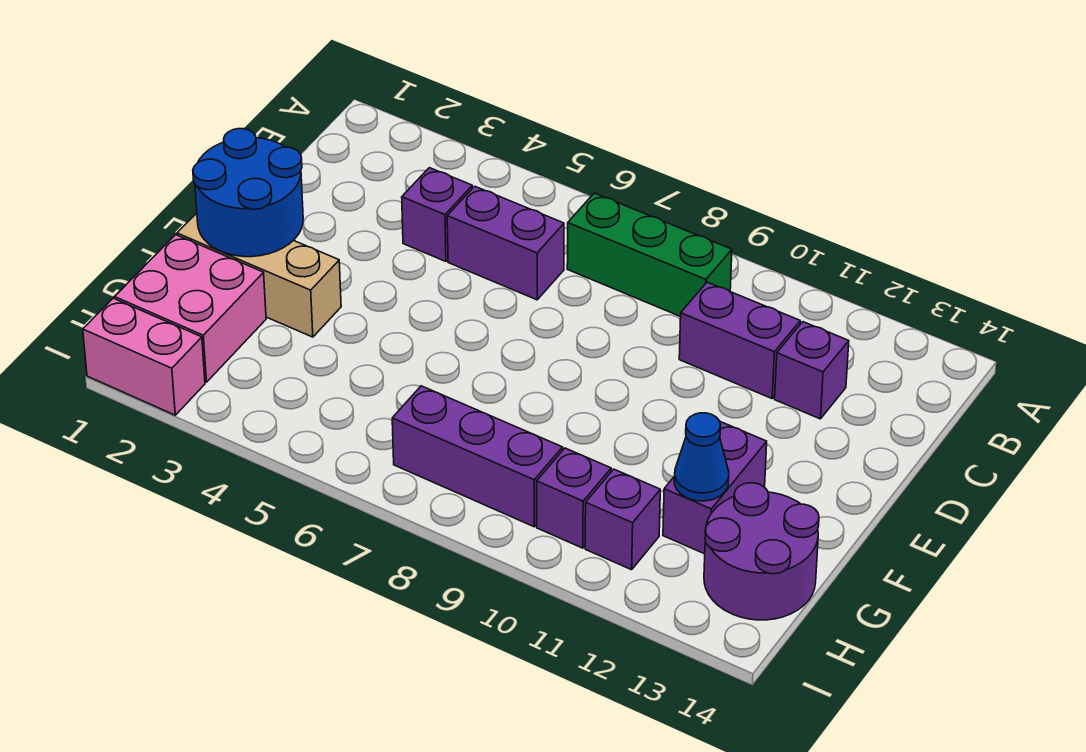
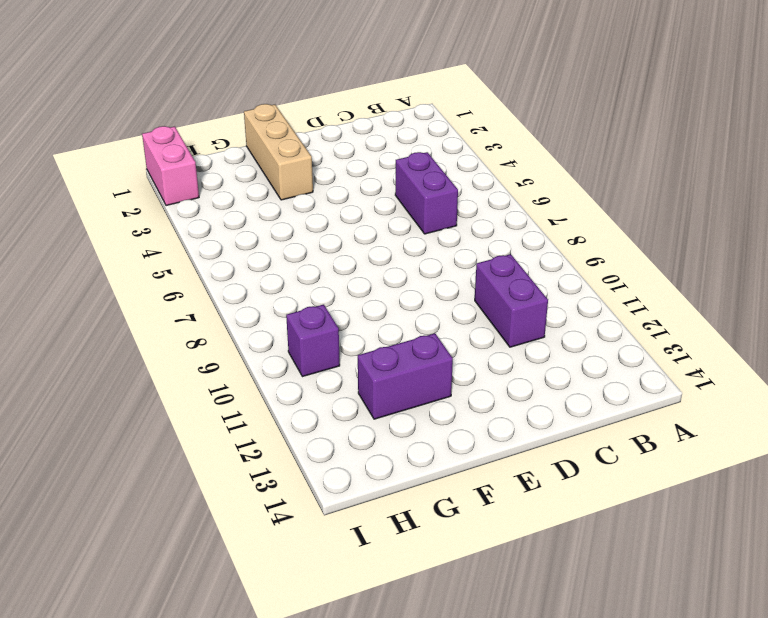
none -> green brick B7:B9 level 1
none -> purple brick C4 level 1
none -> purple brick C12 level 1

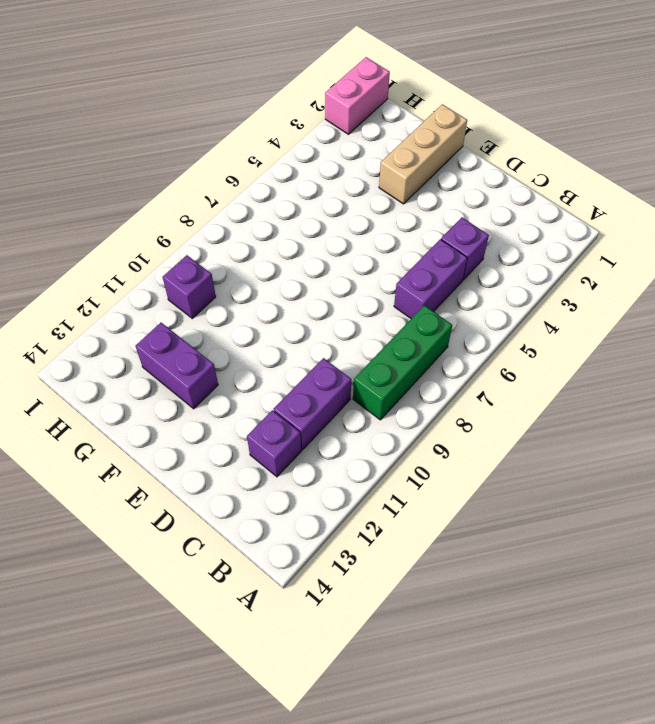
none -> pink brick G1:H2 level 1
none -> purple round brick G13:H14 level 1
none -> purple brick H7:H9 level 1

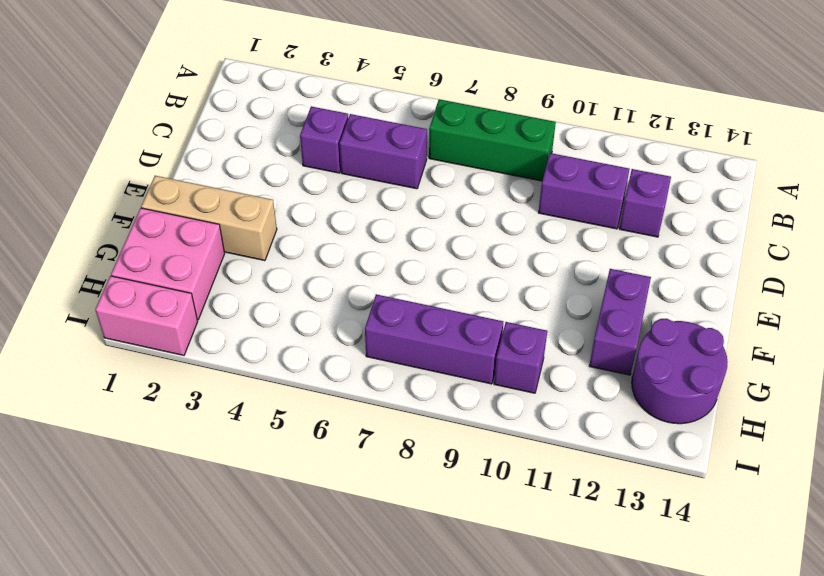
none -> purple brick H11 level 1
none -> blue round brick E1:F2 level 2
none -> blue cone G12 level 2

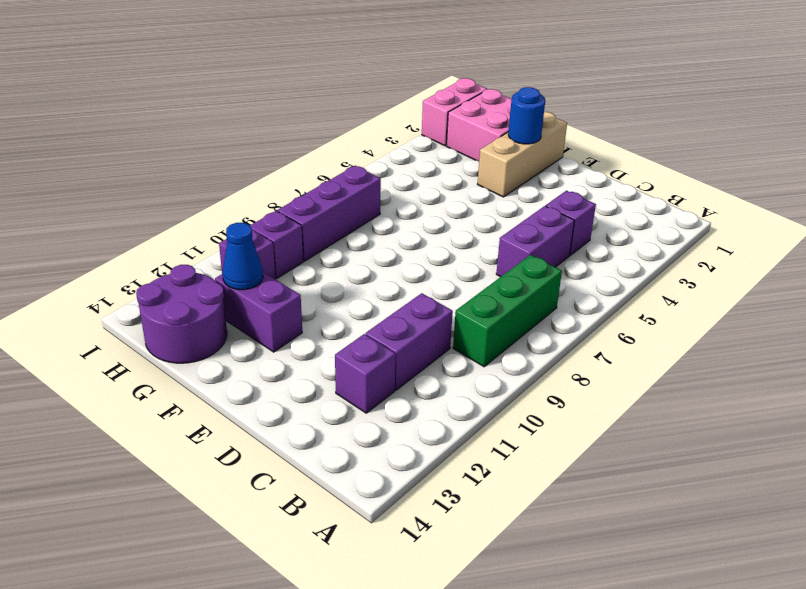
blue round brick F2 level 2 -> blue round brick E1:F2 level 2

